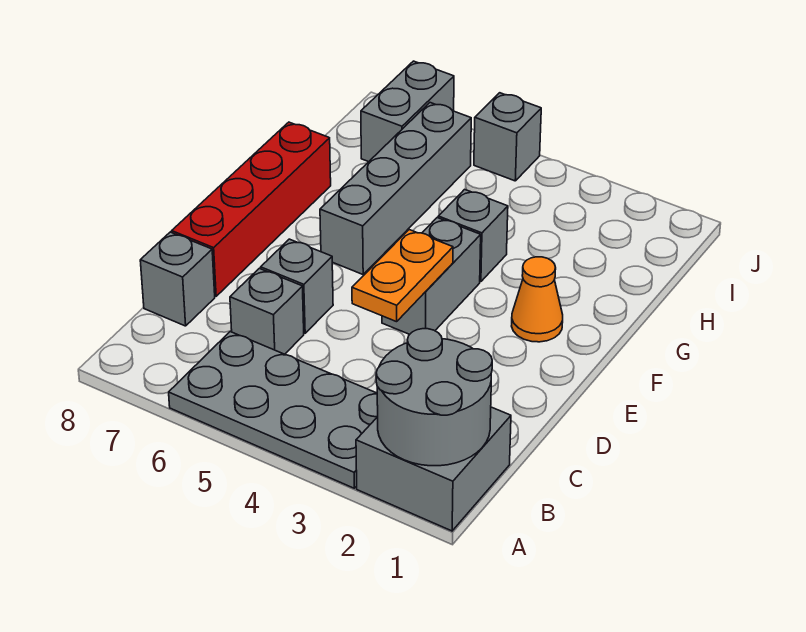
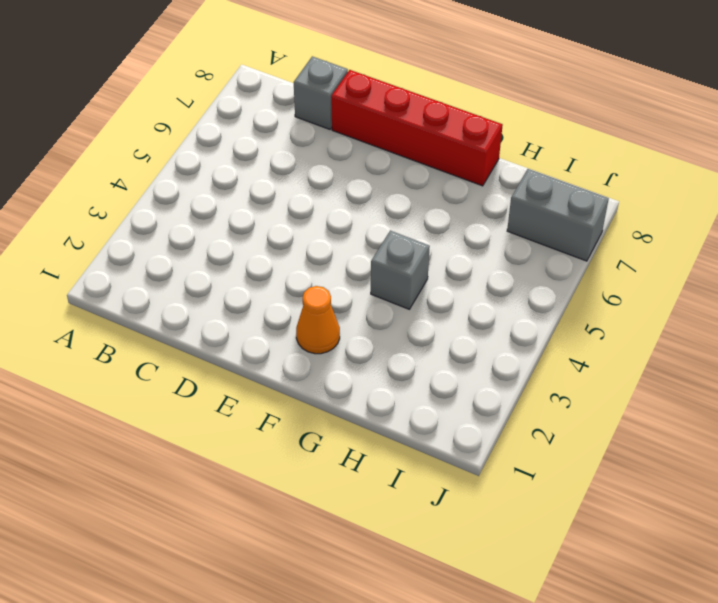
none -> grey brick A1:B2 level 1
none -> grey plate A3:B6 level 1
none -> grey brick C6 level 1

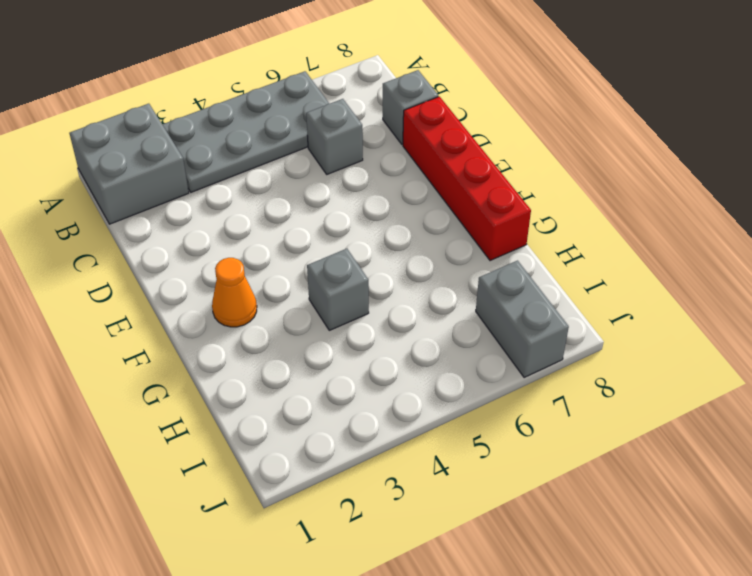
none -> grey brick D6 level 1
none -> grey brick E4:F4 level 1
none -> grey brick F6:I6 level 1

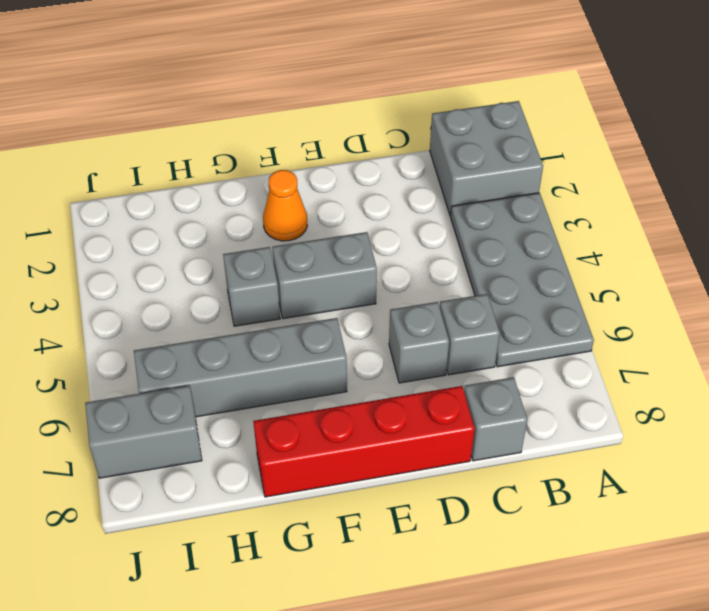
none -> grey brick J5 level 1
none -> grey round brick A1:B2 level 2
none -> orange plate D4:E4 level 2

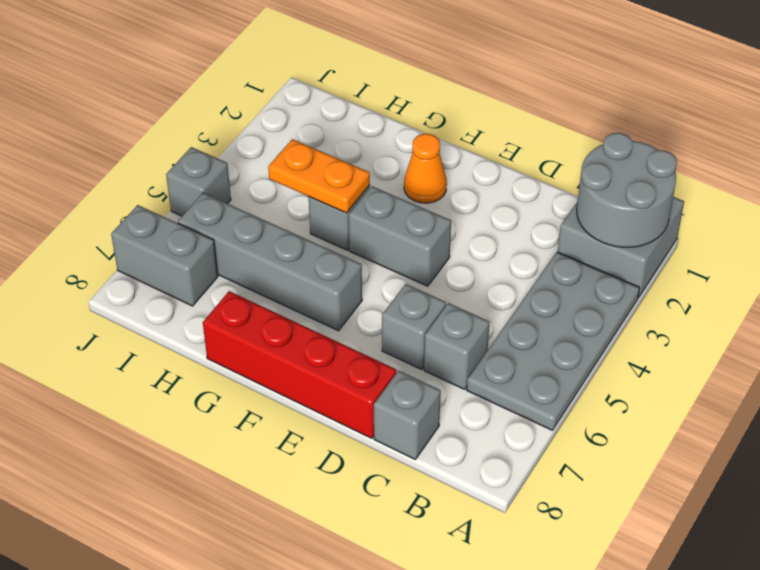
orange plate G4:H4 level 2 -> orange plate D4:E4 level 2

